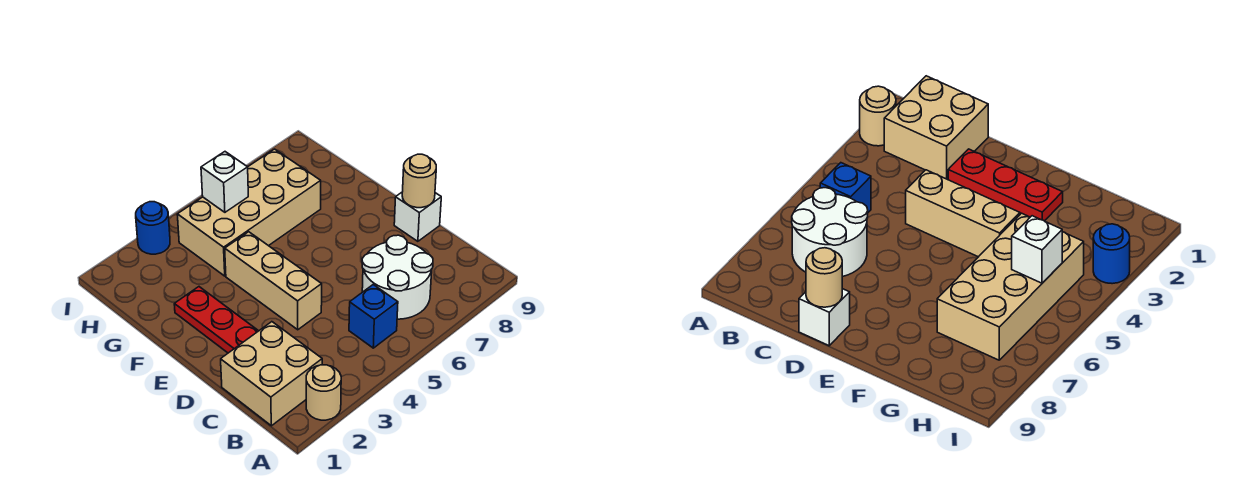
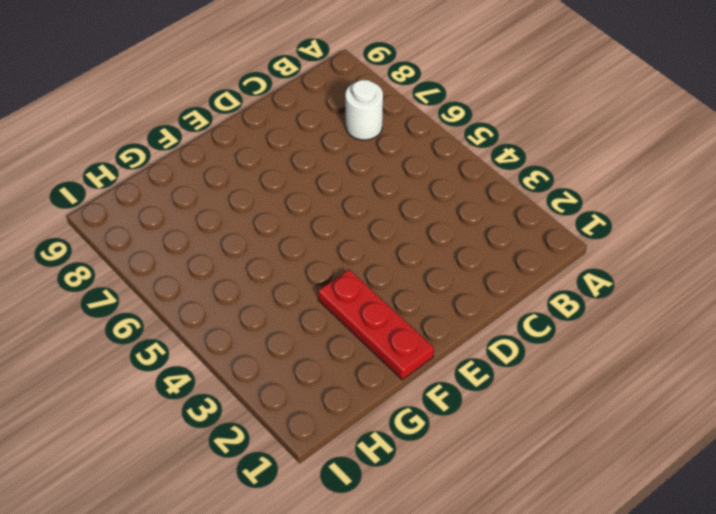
white round brick B7 level 1 -> white round brick B6:C7 level 1
red plate F1:F3 level 1 -> red plate D2:F2 level 1
none -> tan round brick A2 level 1
none -> tan brick B1:C2 level 1

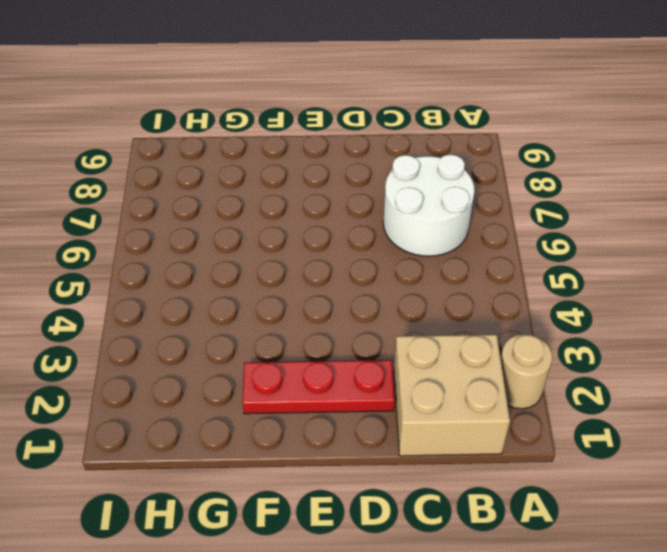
none -> blue brick B5 level 1
none -> tan brick D4:F4 level 1

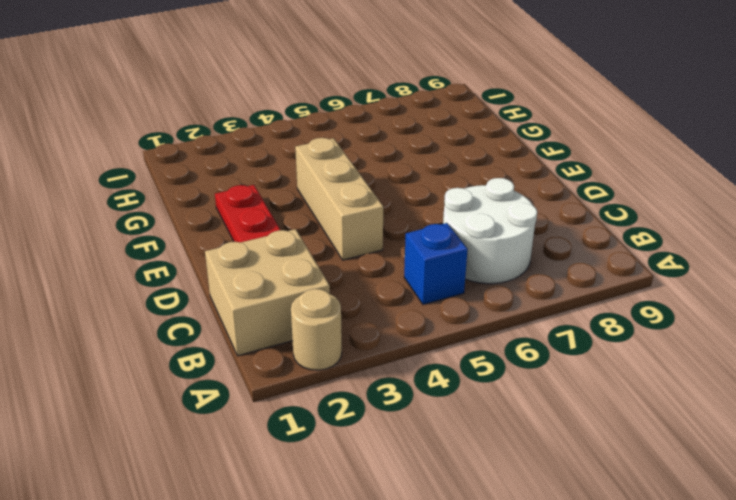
none -> white brick D9 level 1
none -> tan brick G4:H7 level 1

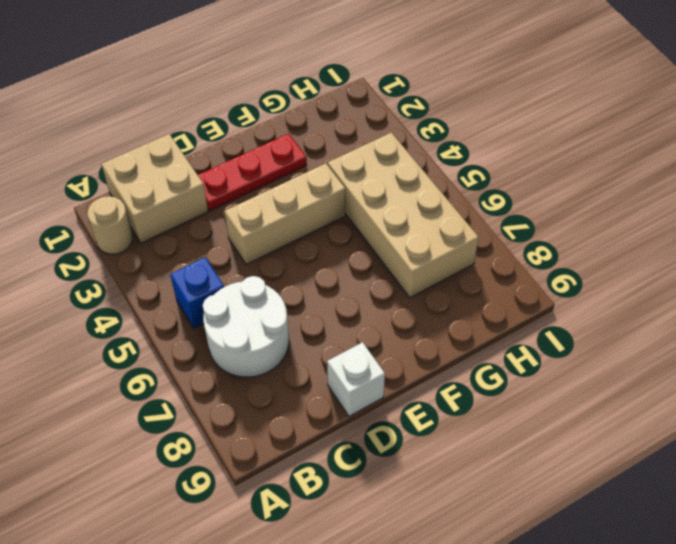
none -> blue round brick I3 level 1
none -> tan round brick D9 level 2

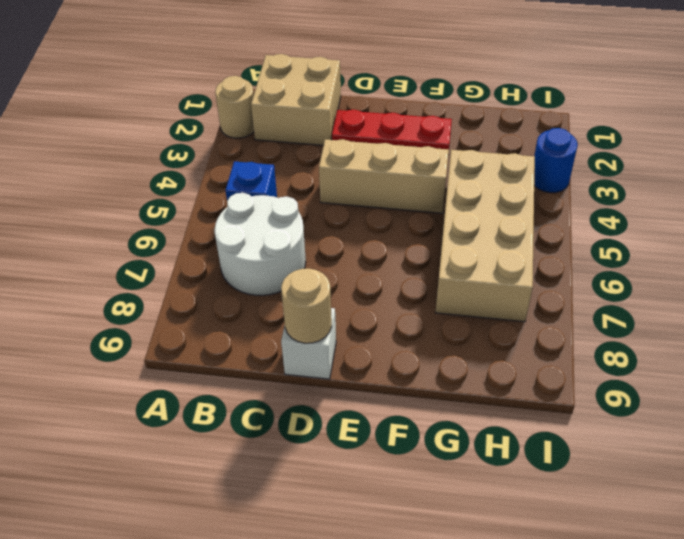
none -> white brick H5 level 2

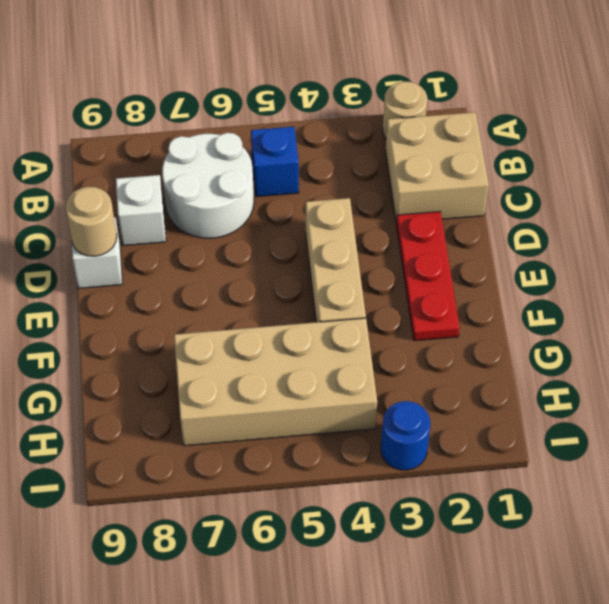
white brick C8 level 1 -> white brick H5 level 2

